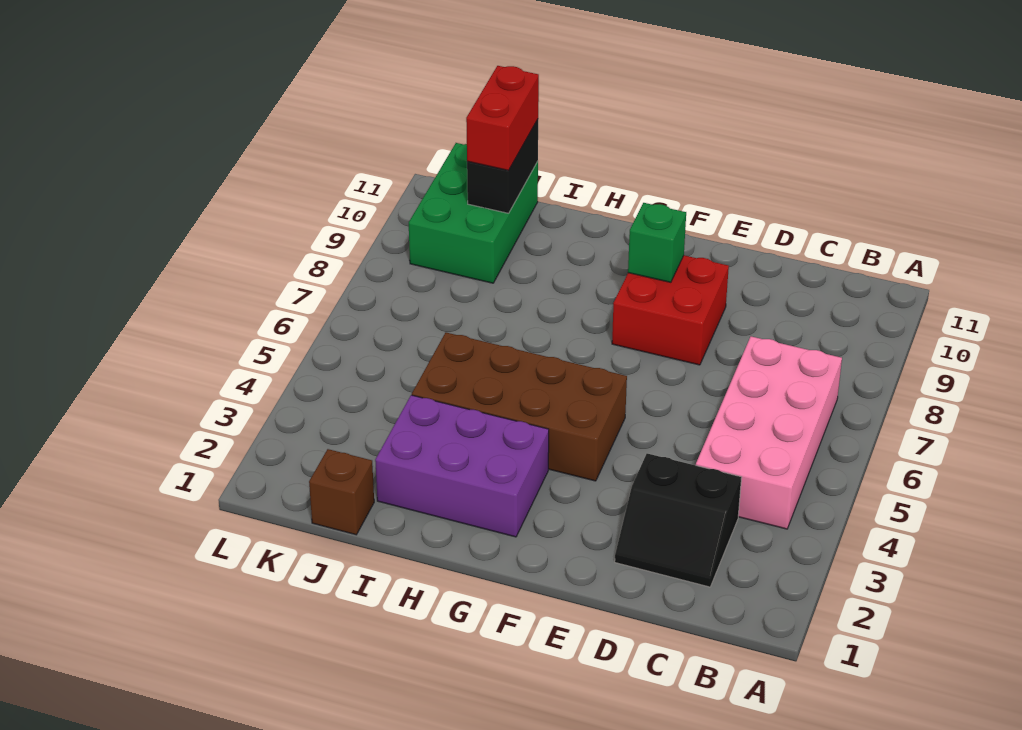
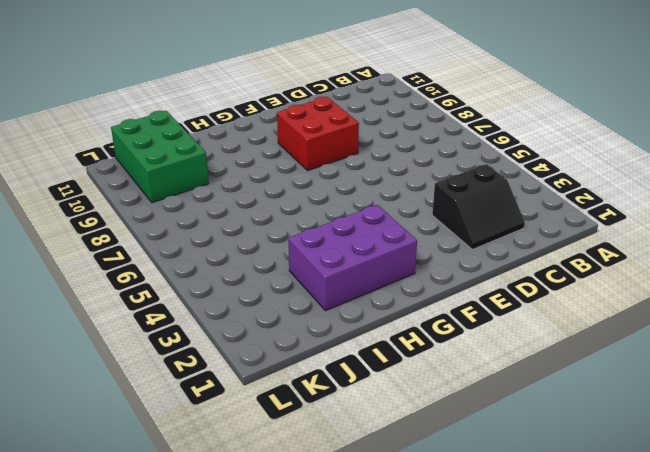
none -> pink brick B4:C7 level 1
none -> brown brick F4:I5 level 1

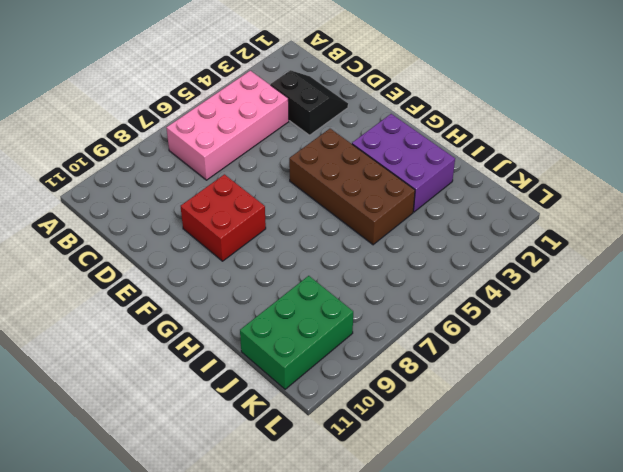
none -> brown brick J1 level 1
none -> green brick F9 level 2

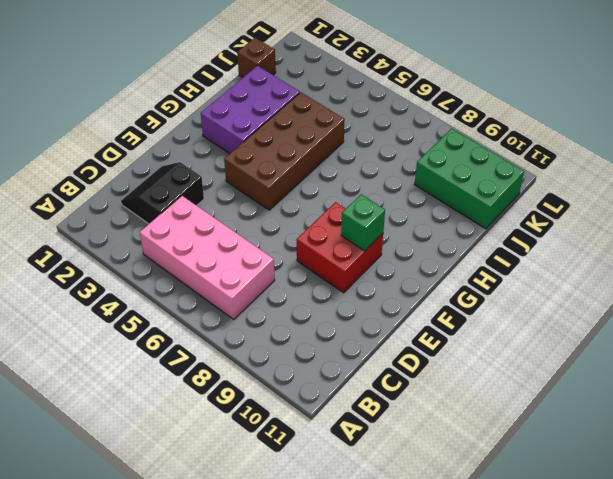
none -> black brick J10:J11 level 2
none -> red brick J10:J11 level 3

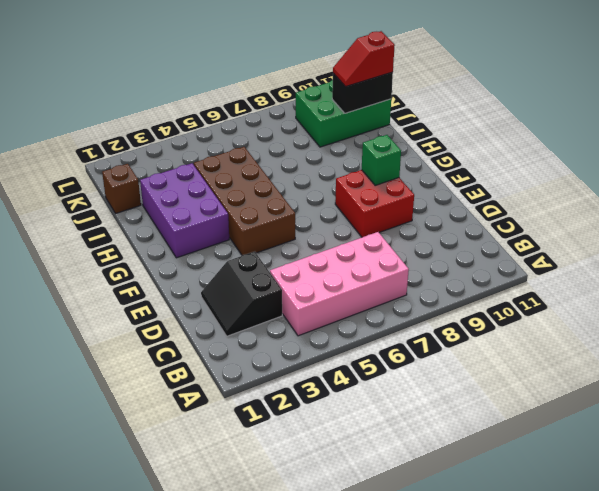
red slope J10:J11 level 3 top 11 -> red brick J10:J11 level 3

